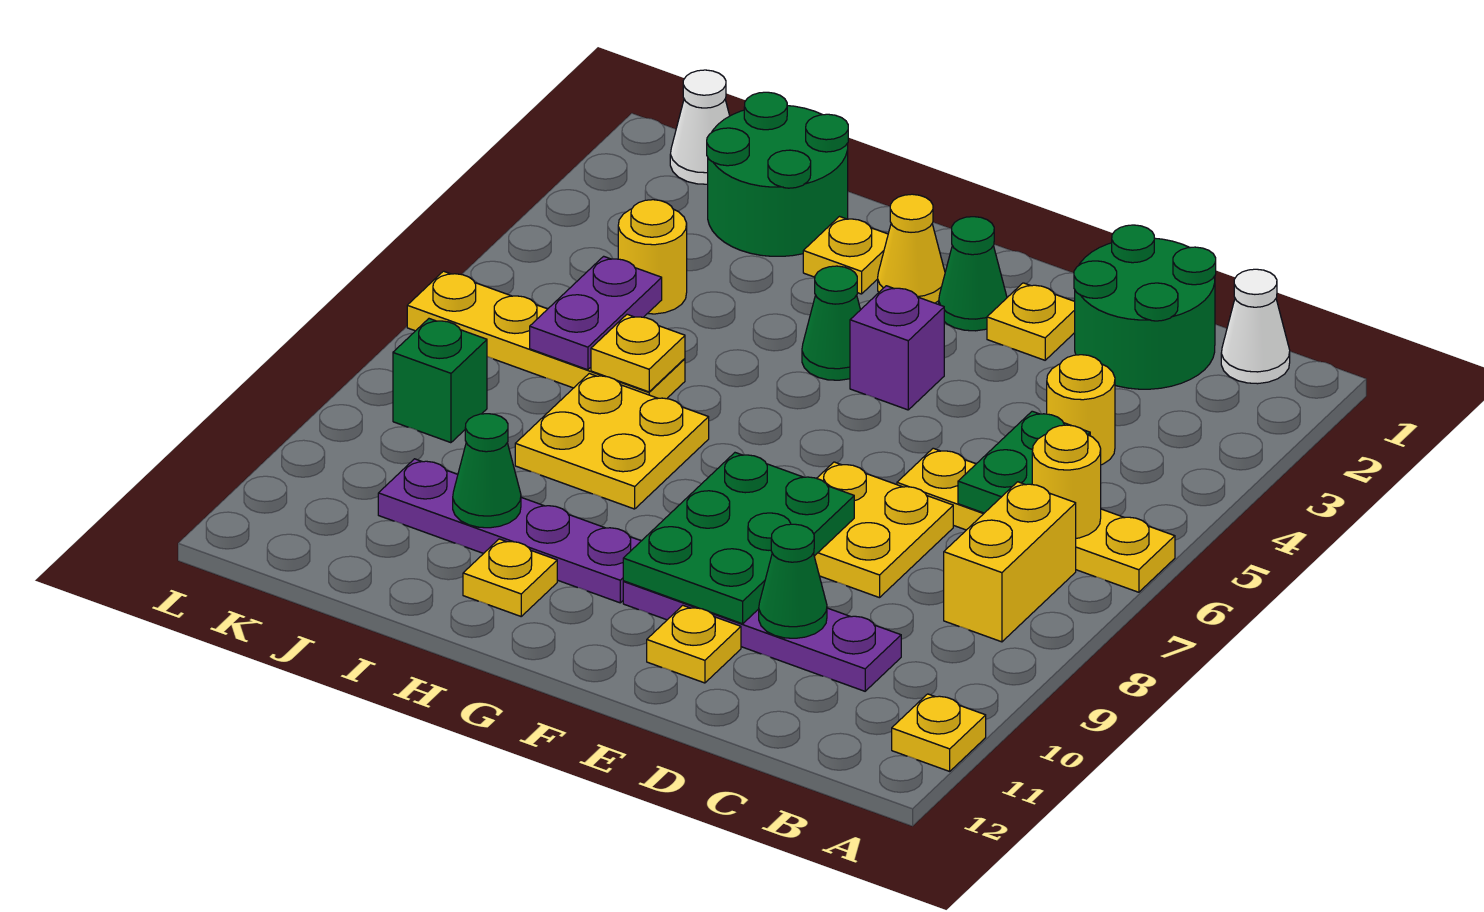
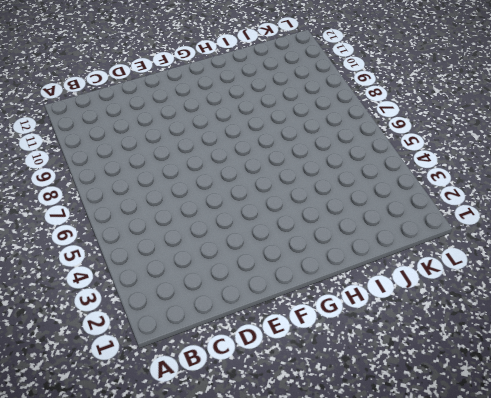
none -> yellow plate A6:D6 level 1
none -> yellow plate A11 level 1
none -> white cone B1 level 1
none -> yellow brick B7:B8 level 1

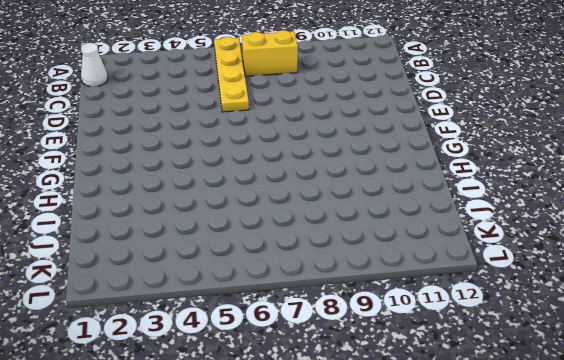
none -> yellow plate A11 level 1
none -> green round brick C1:D2 level 1
none -> yellow round brick C4 level 1
none -> purple plate C10:F10 level 1

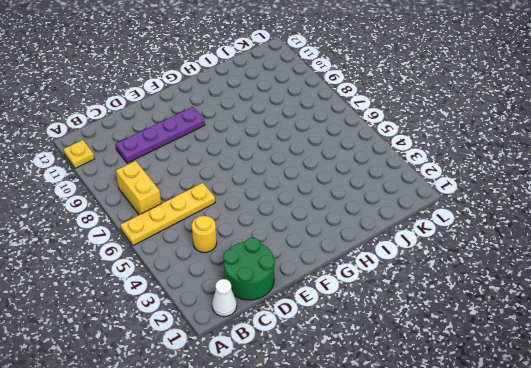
none -> yellow plate D7:E8 level 1
none -> yellow plate E2 level 1
none -> yellow plate E11 level 1
none -> green cone F2 level 1

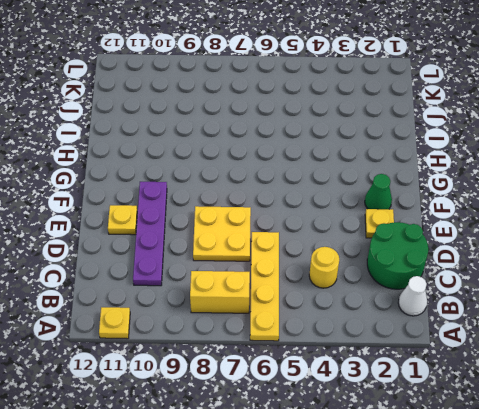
none -> purple brick F4 level 1
none -> yellow cone G2 level 1
none -> green cone G4 level 1
none -> purple plate G10:J10 level 1

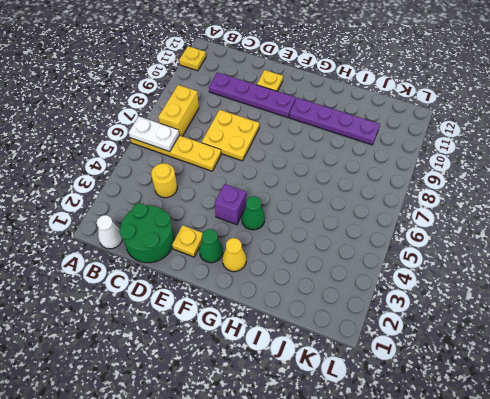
white plate A6:B6 level 2 -> yellow round brick B6 level 2
none -> yellow plate H2 level 1
none -> yellow plate H7:I8 level 1
none -> yellow plate H11 level 1
none -> green round brick I1:J2 level 1

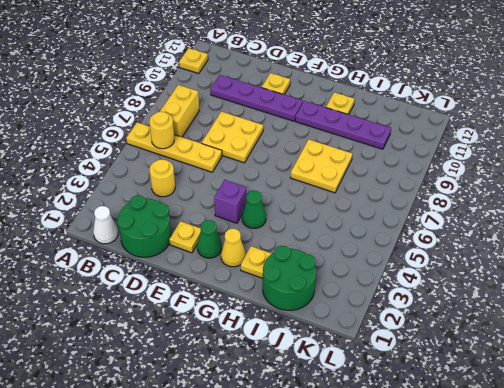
none -> yellow plate I6:L6 level 1
none -> yellow round brick J4 level 1
none -> white cone K1 level 1
none -> green brick K8 level 1

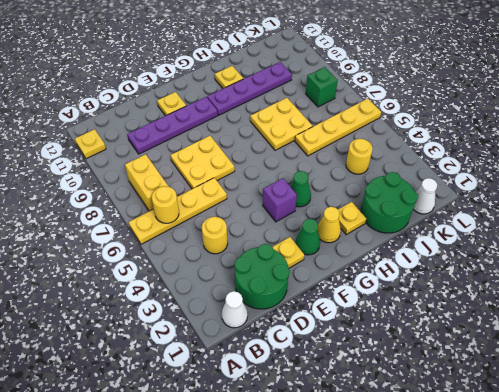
none -> green plate C5:C6 level 2
none -> green cone D10 level 2
none -> green plate E8:F10 level 2
none -> yellow plate I6 level 2

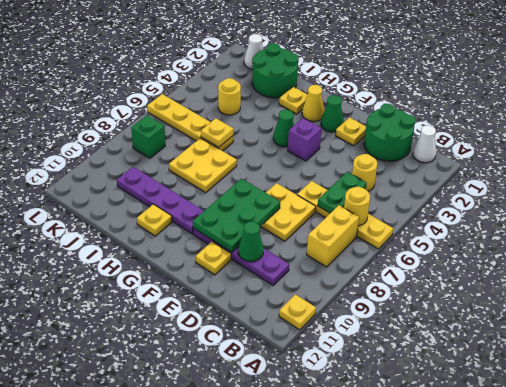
none -> green cone I10 level 2
none -> purple plate J5:J6 level 2

